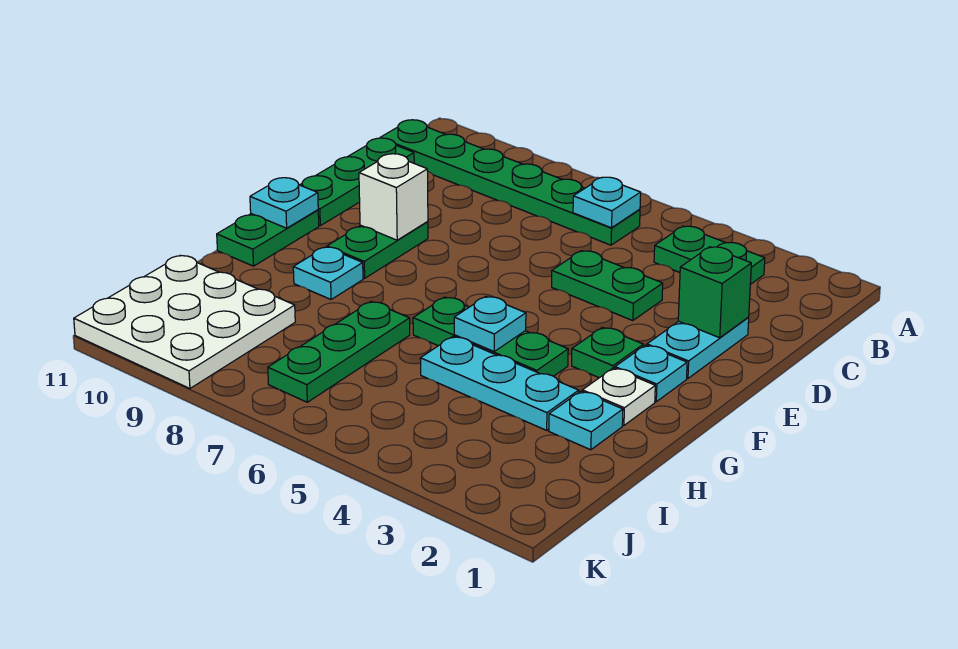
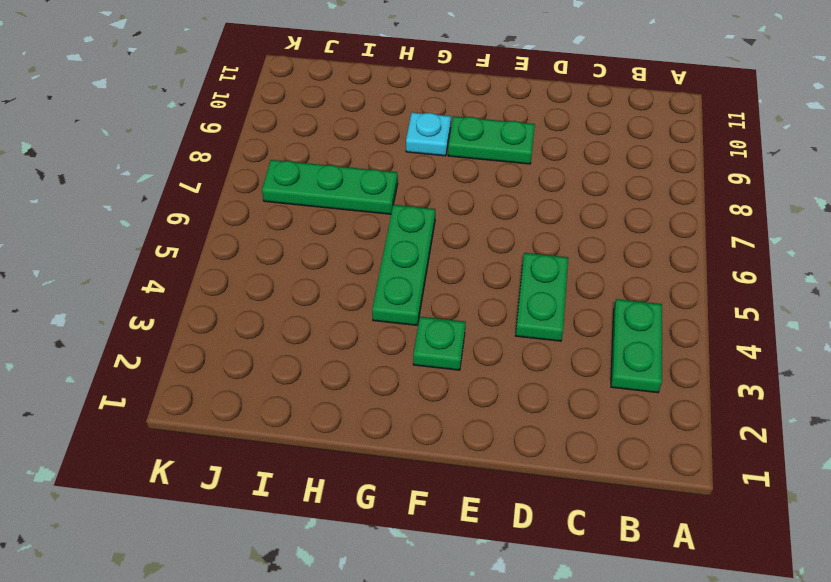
none -> green plate B6:B11 level 1
none -> green plate C11:E11 level 1
none -> cyan plate D2:E2 level 1

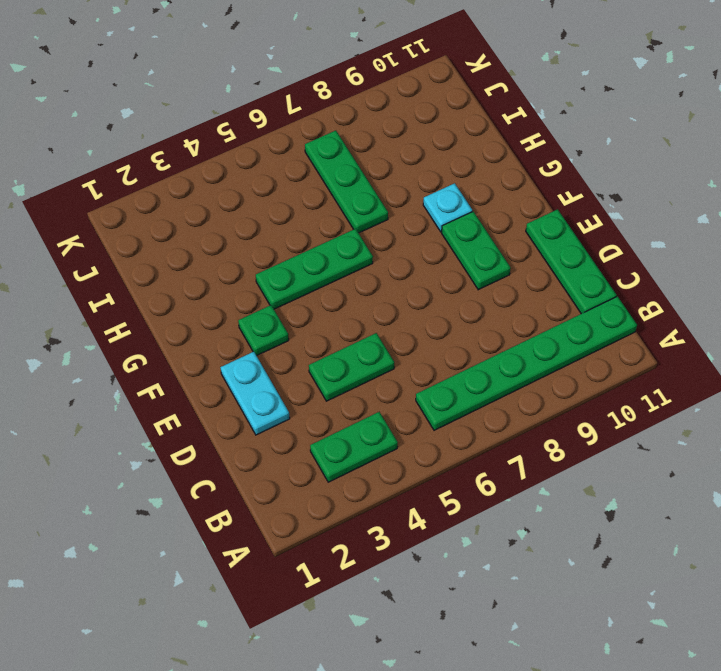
none -> cyan plate F2 level 1
none -> green plate F11:G11 level 1
none -> white plate G2 level 1

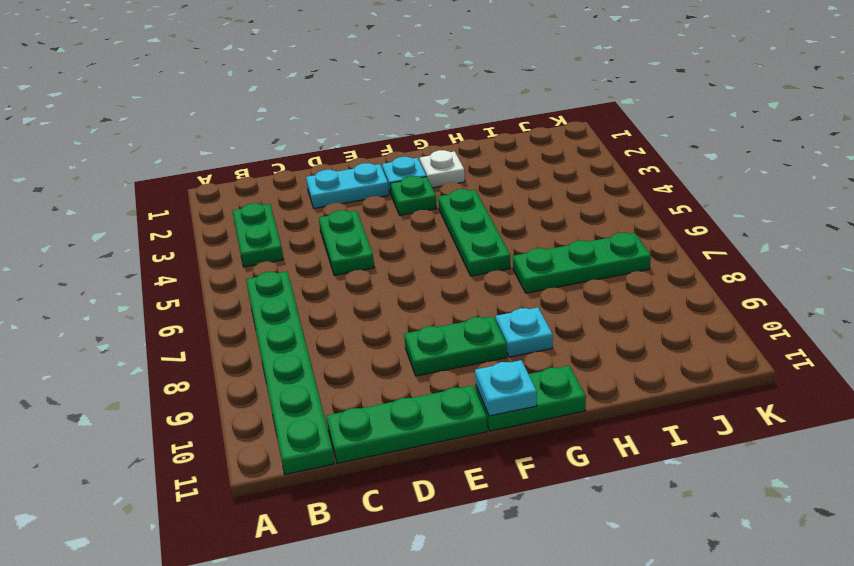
none -> cyan plate H2 level 1
none -> cyan plate H3:H5 level 1
none -> white plate I9:K11 level 1

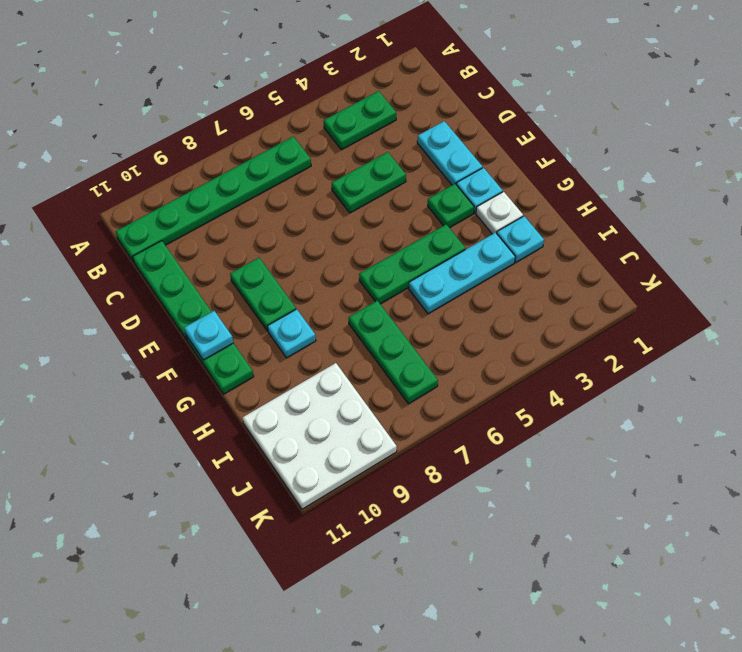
none -> cyan plate B6 level 2
none -> green brick D2 level 2
none -> white brick E9 level 2

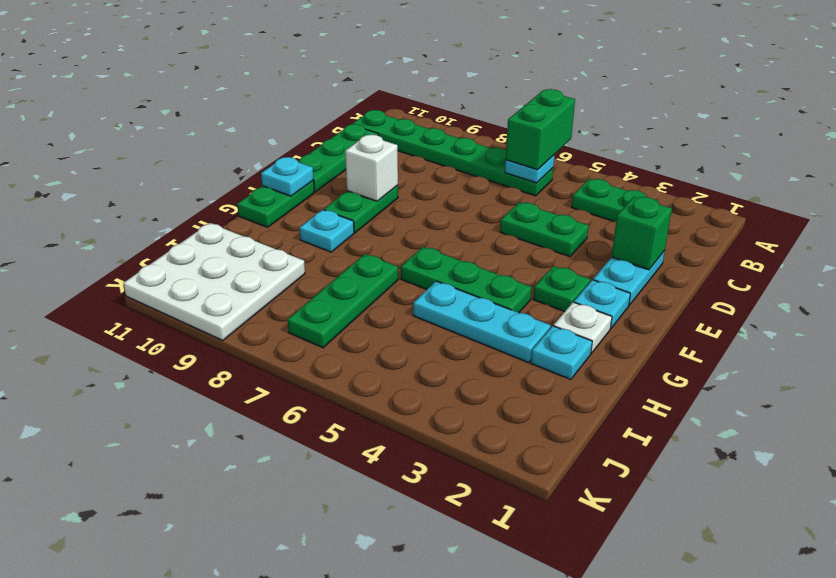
green brick A6:B6 level 3 -> none
none -> cyan plate G5 level 2

